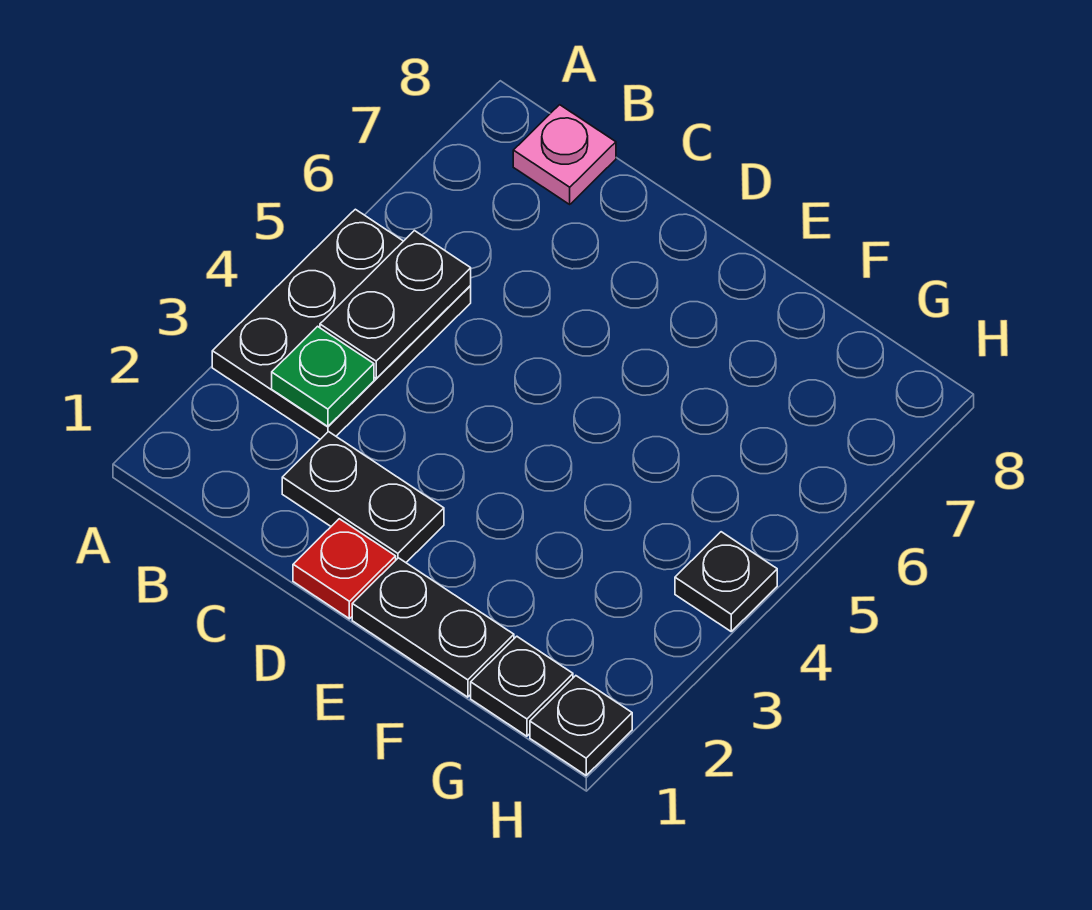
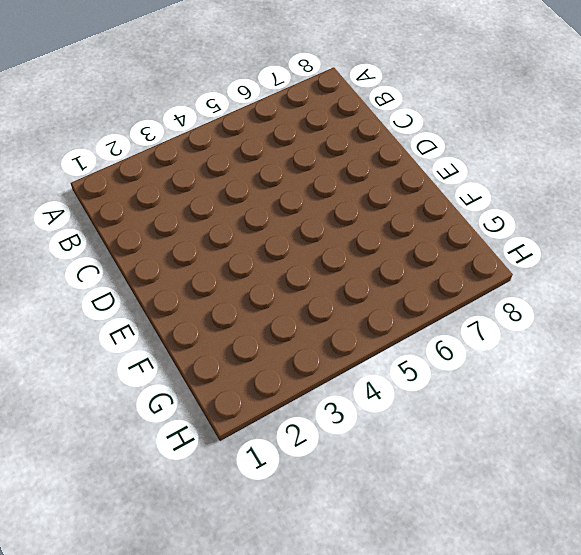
none -> black plate A3:B5 level 1
none -> pink plate B8 level 1

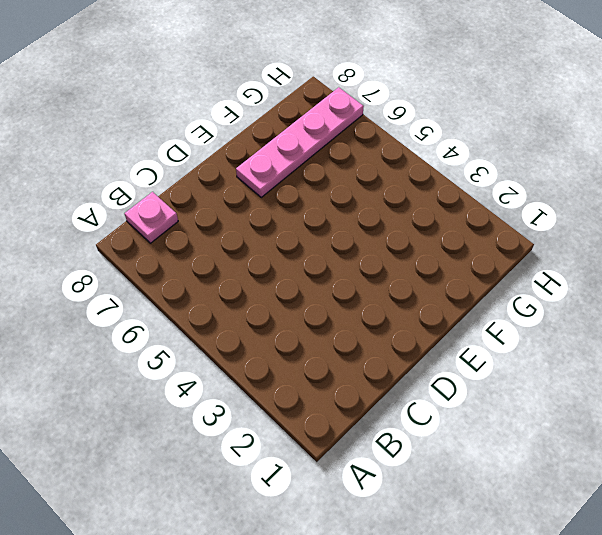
pink plate E7:H7 level 1 -> none
none -> black plate A3:B5 level 1
none -> black plate C2:D2 level 1

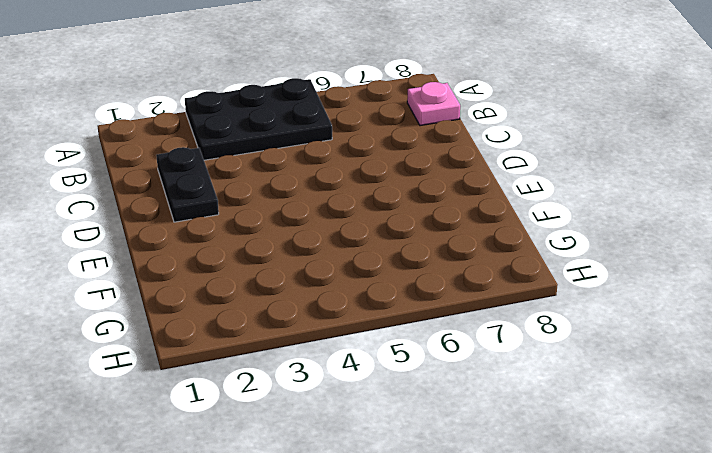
none -> red plate D1 level 1
none -> black plate E1:F1 level 1

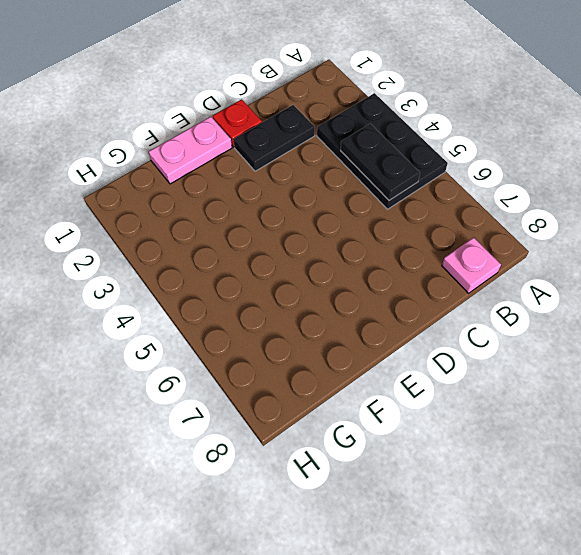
pink plate E1:F1 level 1 -> black plate E1:F1 level 1
none -> black plate G1 level 1
none -> black plate H1 level 1

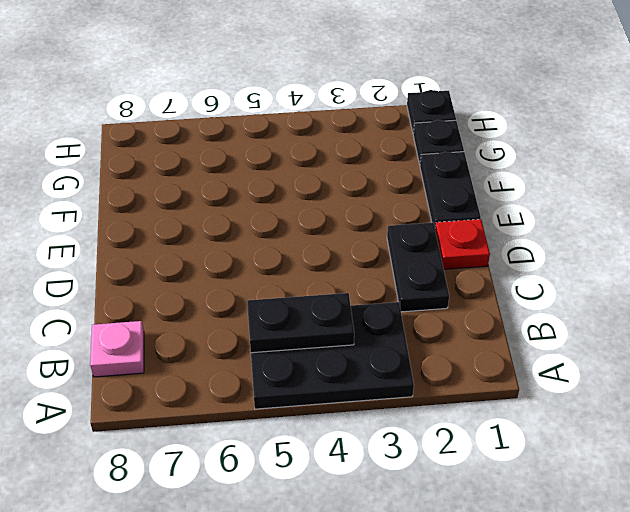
none -> black plate H4 level 1
none -> green plate B3 level 2

